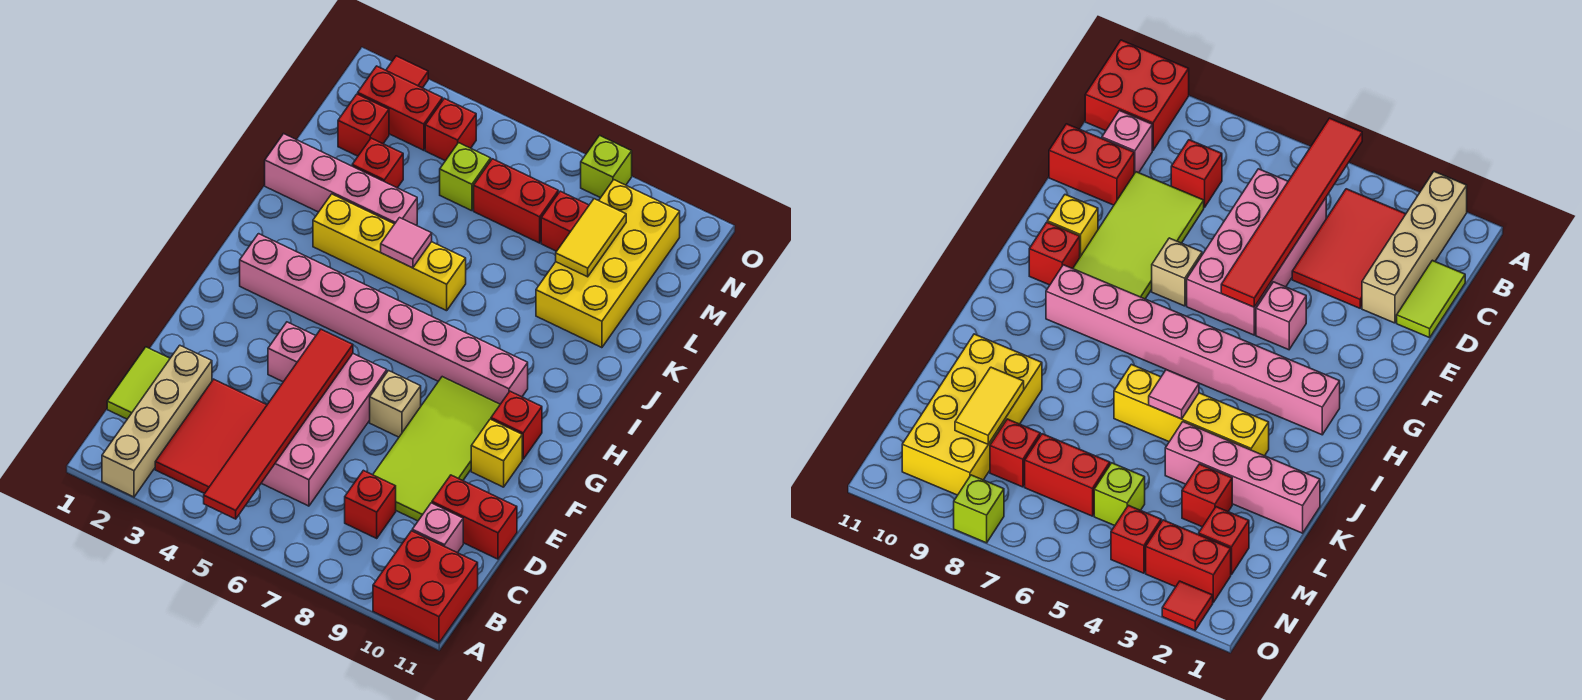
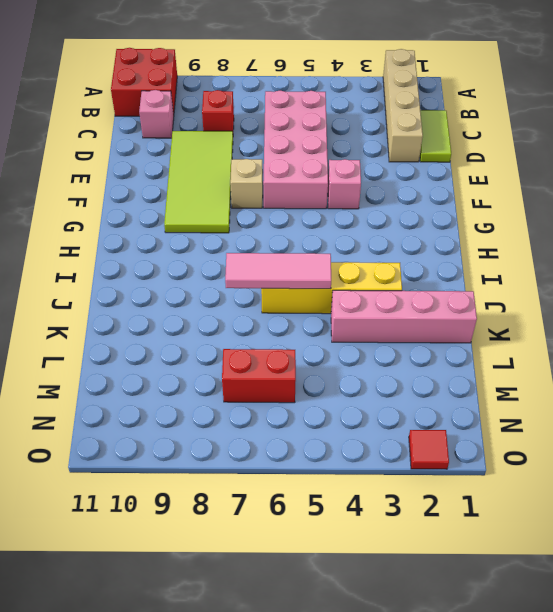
pink tile J5:J7 level 2 -> pink tile J5 level 2
none -> red tile B3:D4 level 1
none -> red brick D10:D11 level 1
none -> yellow brick F10 level 1

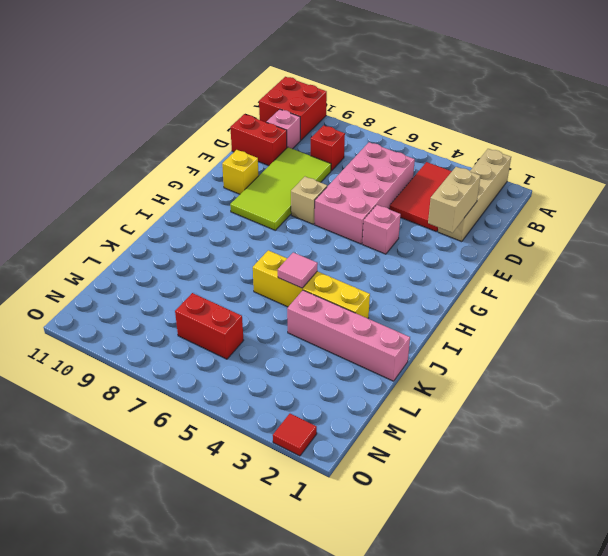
tan brick D2:E2 level 2 -> none
none -> lime tile C1:D1 level 1
none -> red brick G10 level 1
none -> pink brick H2:H9 level 1

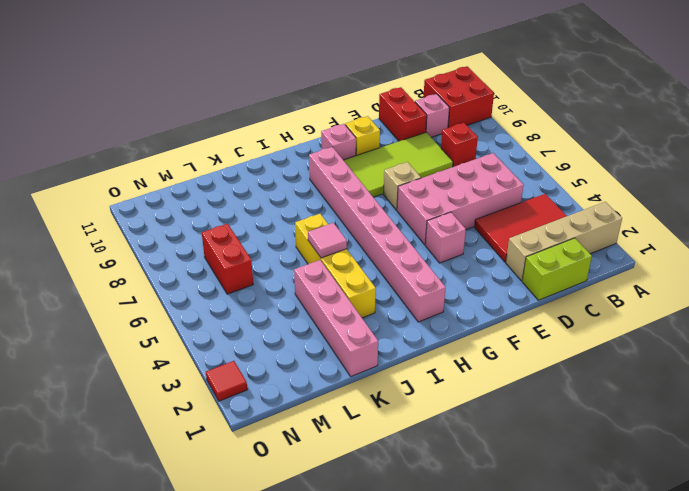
lime brick C1:D1 level 1 -> lime tile C1:D1 level 1
pink brick G10 level 1 -> red brick G10 level 1
none -> yellow brick K9:N10 level 1
none -> red brick L3 level 1
none -> red brick M2 level 1

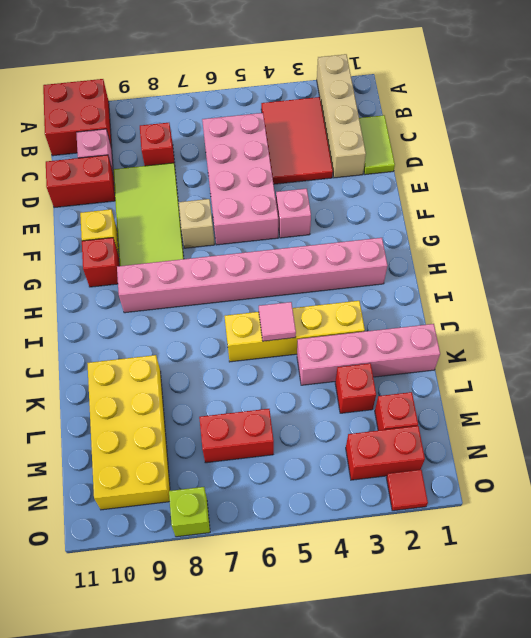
none -> lime brick M5 level 1
none -> red brick M8 level 1
none -> red brick N4 level 1

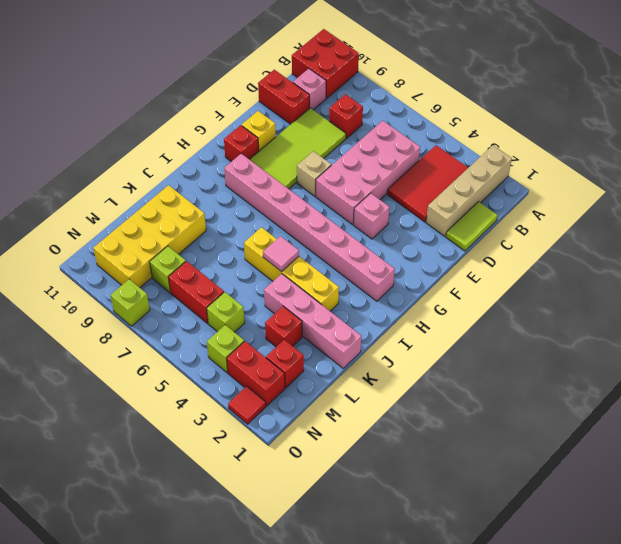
lime brick M8 level 1 -> red brick M8 level 1
lime brick N4 level 1 -> red brick N4 level 1
none -> red tile A5:F5 level 2
none -> yellow tile L9:M9 level 2

